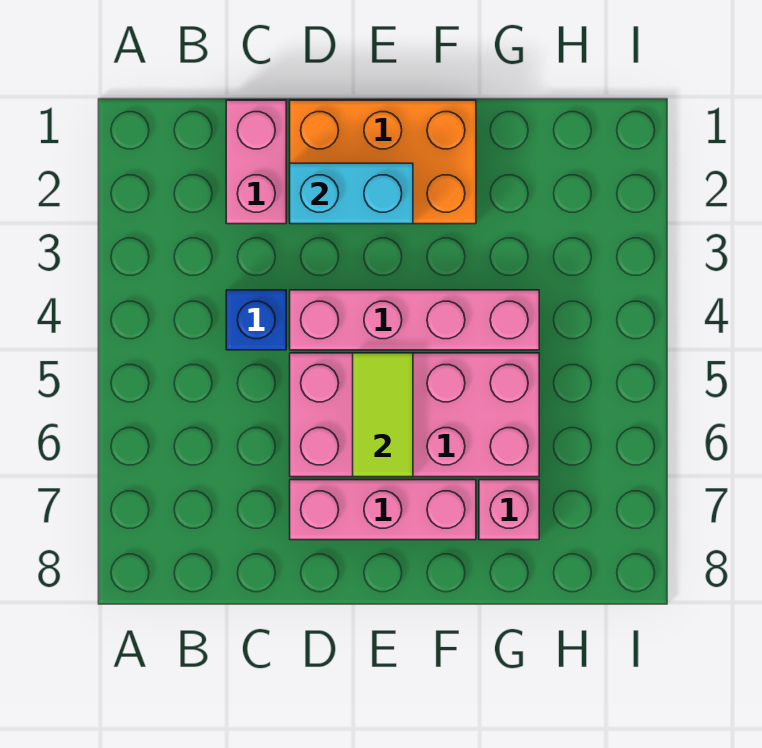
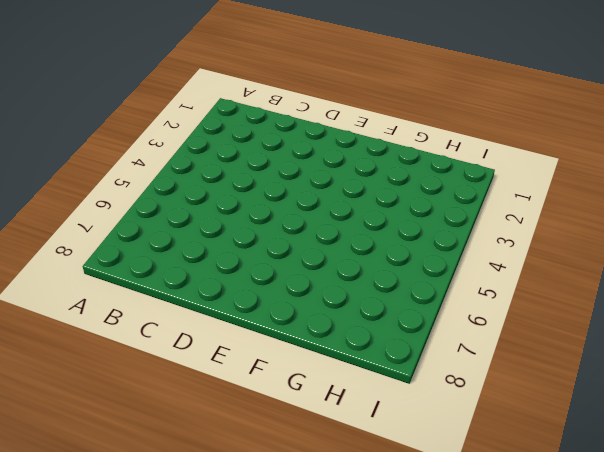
none -> pink brick C1:C2 level 1
none -> blue brick C4 level 1

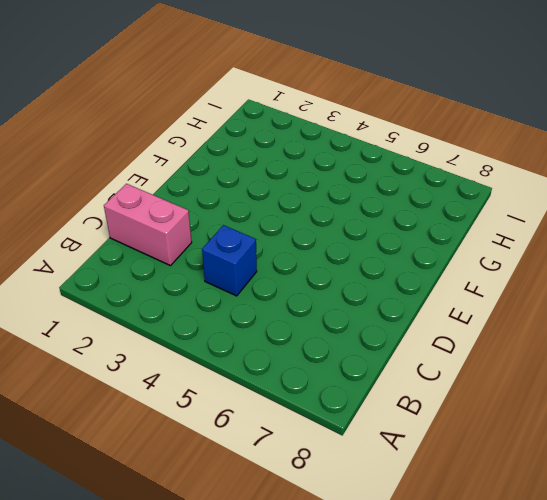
none -> orange brick D1:F2 level 1
none -> pink brick D4:G4 level 1

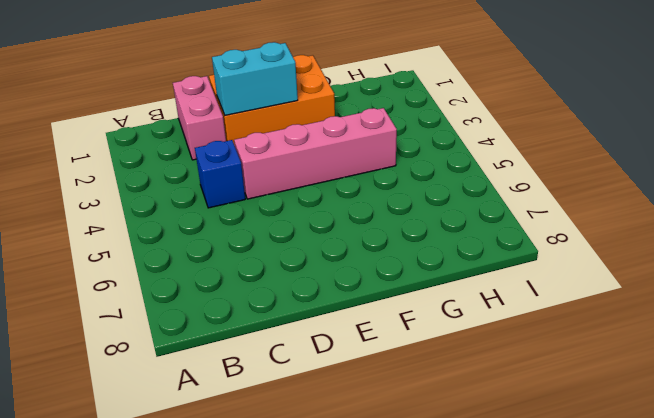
none -> pink brick D5:G6 level 1
none -> pink brick D7:F7 level 1

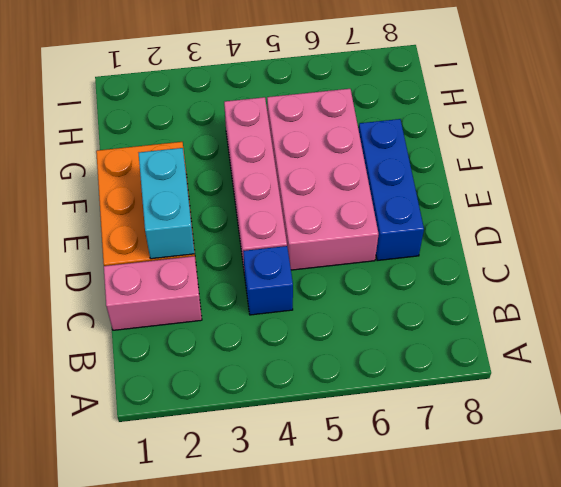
blue brick D7:F7 level 1 -> pink brick D7:F7 level 1
none -> pink brick G7 level 1
none -> lime tile E5:E6 level 2

